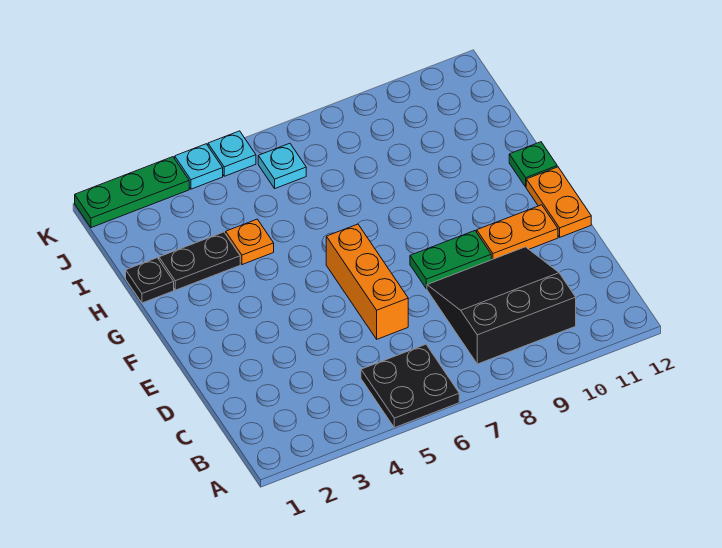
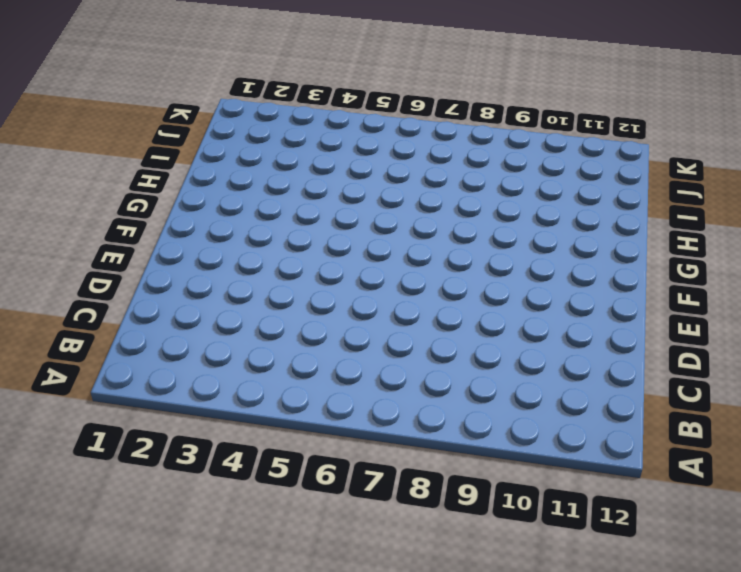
none -> black plate A5:B6 level 1
none -> black slope B8:D10 level 1 top B
none -> orange brick D6:F6 level 1

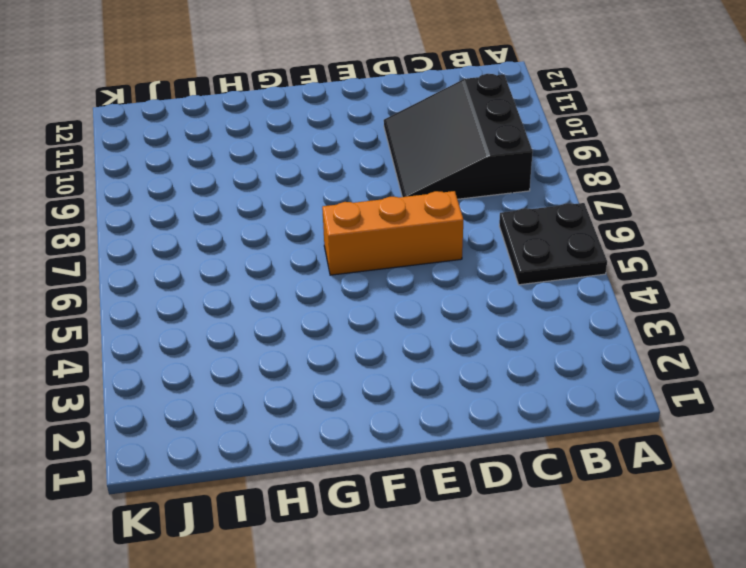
none -> green plate E8:E9 level 1
none -> orange plate E10:E11 level 1
none -> orange plate E12:F12 level 1

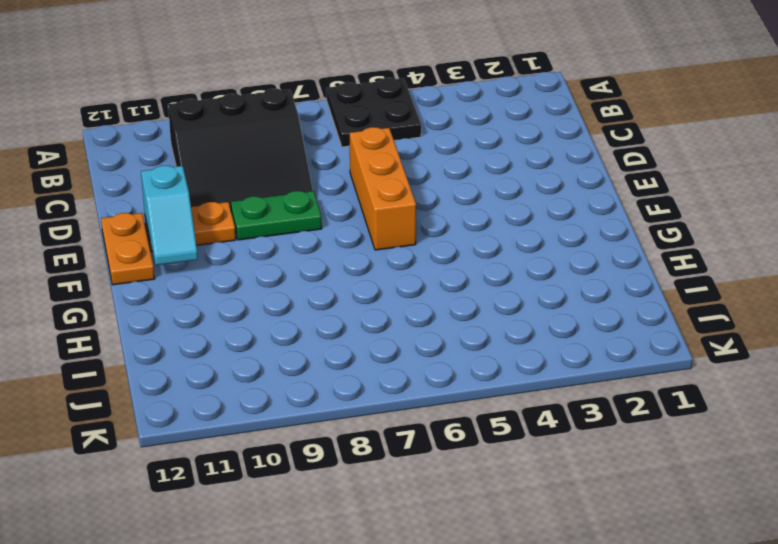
cyan slope E11:F11 level 2 top E -> none
none -> green plate G12 level 1
none -> black plate H1 level 1
none -> black plate H2:H3 level 1

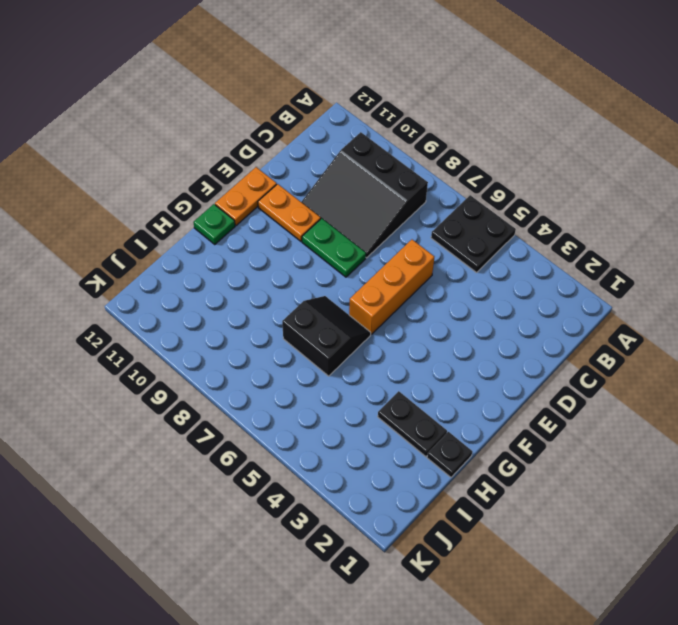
black slope G6:H7 level 1 top H -> none
none -> orange plate H4 level 1
none -> cyan plate J6 level 1
none -> green plate K1:K3 level 1

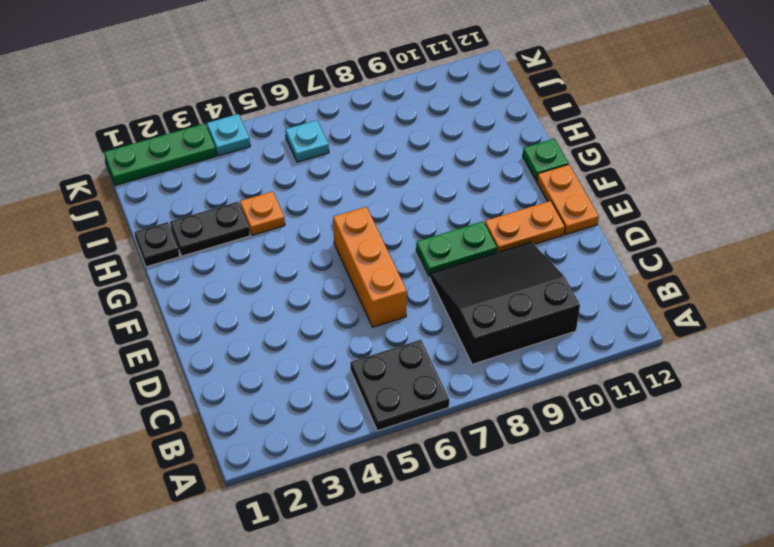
none -> cyan plate K5 level 1

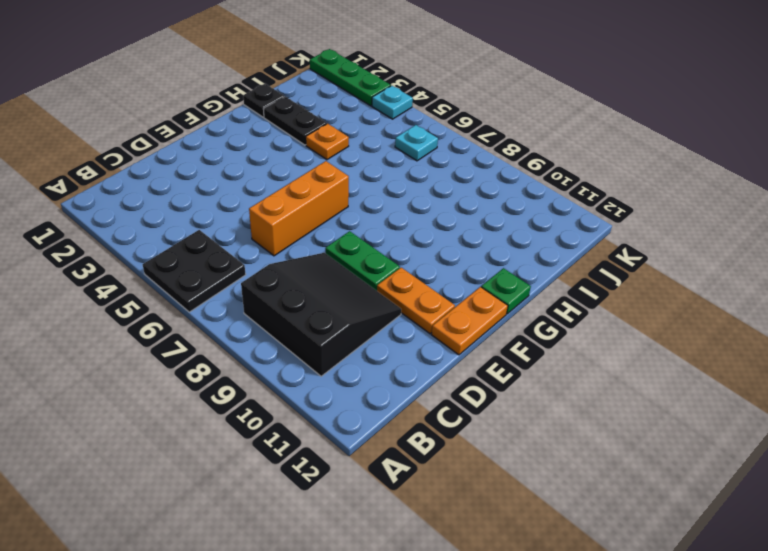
none -> cyan plate K5 level 1

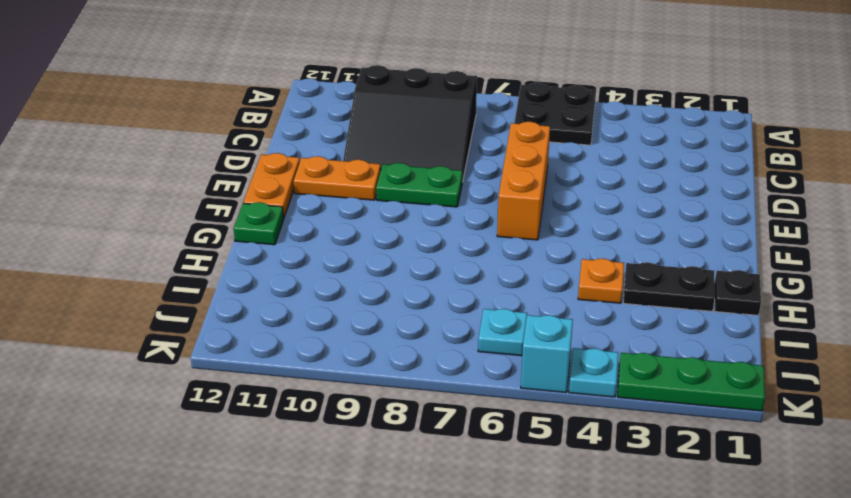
cyan brick K5 level 1 -> cyan plate K5 level 1

